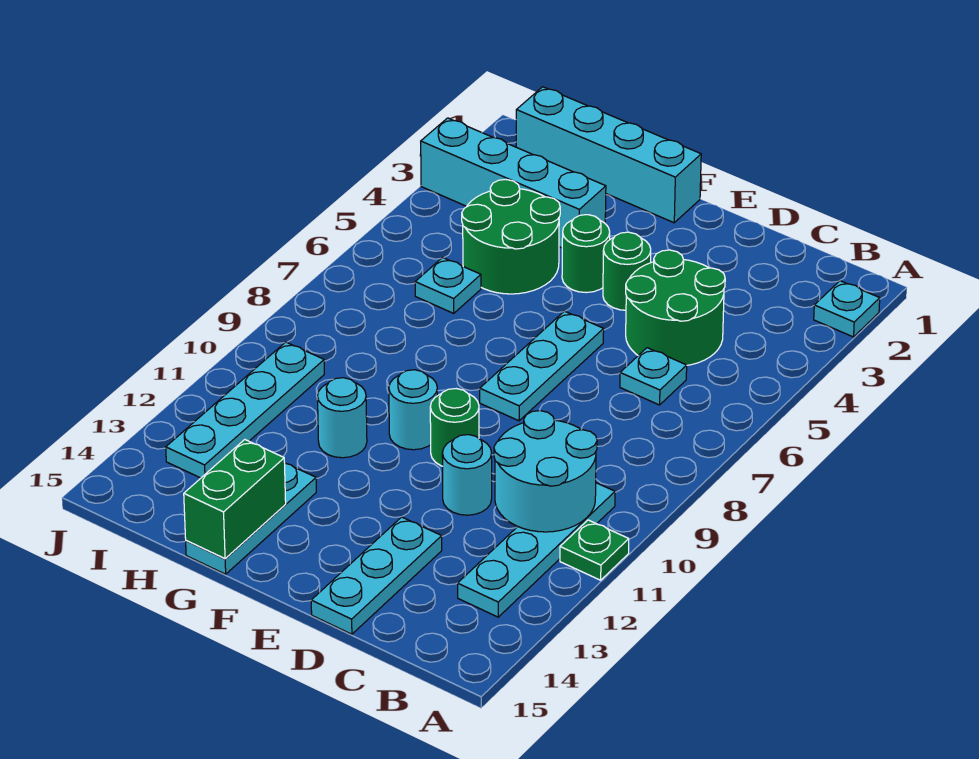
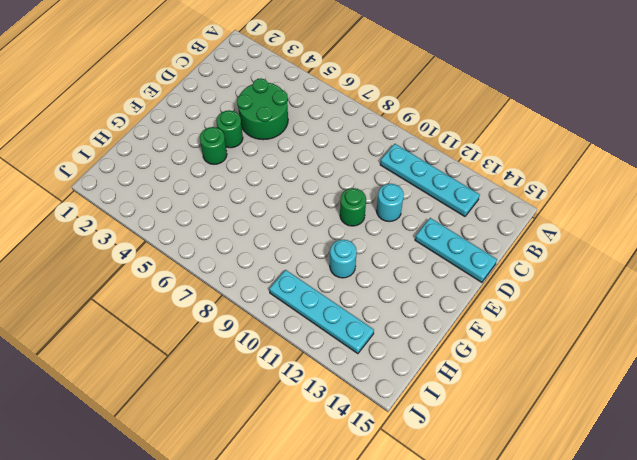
none -> cyan plate A2 level 1
none -> green plate A11 level 1
none -> cyan plate C6 level 1

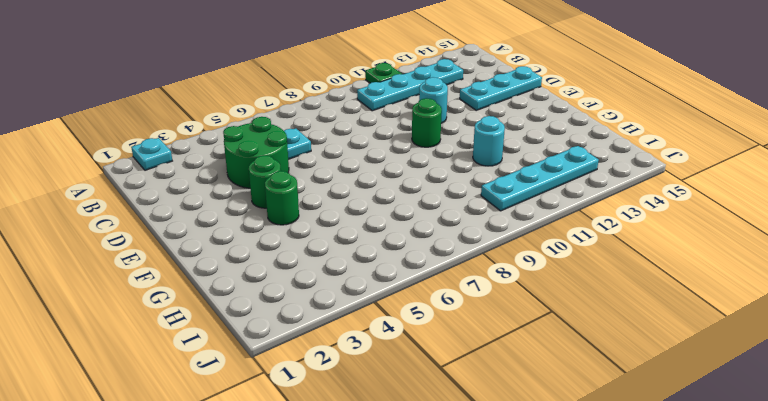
none -> cyan plate E6:E8 level 1
none -> cyan brick F1:I1 level 1
none -> cyan round brick F10 level 1

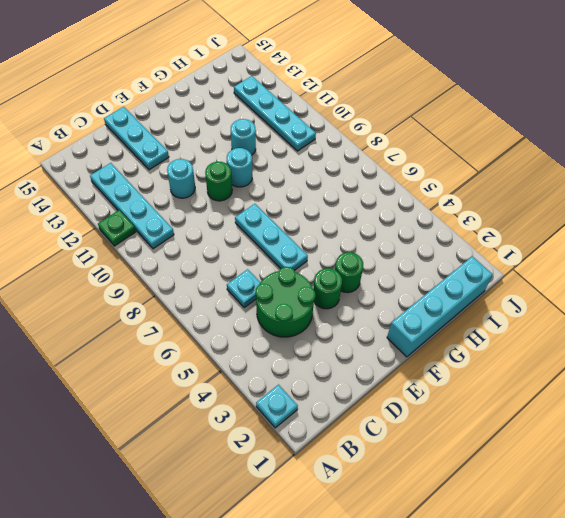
none -> cyan brick G3:J3 level 1
none -> green round brick G4:H5 level 1
none -> cyan plate G13:G15 level 1

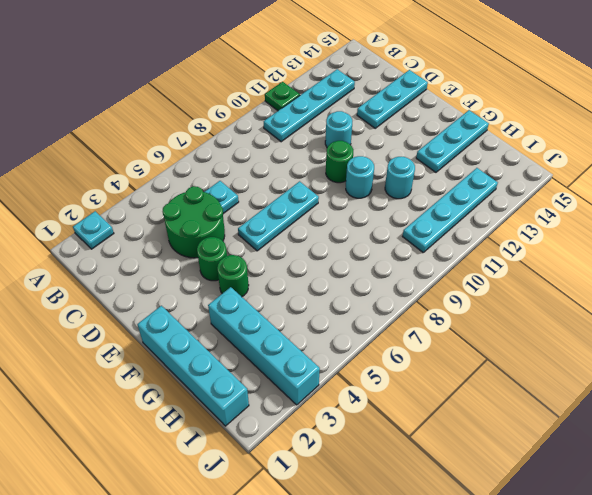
none -> green round brick G4:H5 level 1
none -> cyan plate H6 level 1
none -> cyan round brick B10:C11 level 2

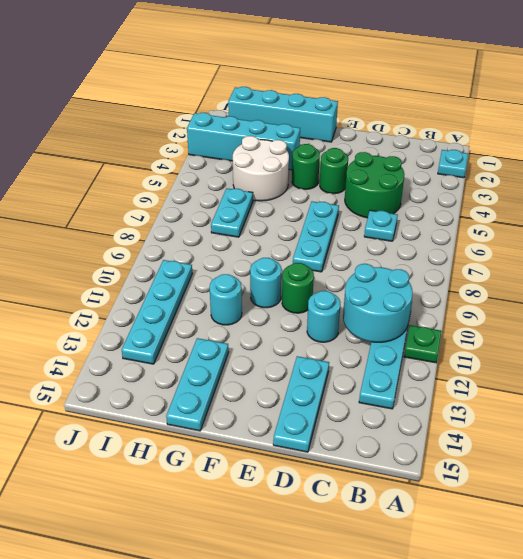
white round brick G4:H5 level 1 -> green round brick G4:H5 level 1
cyan plate H6:H7 level 1 -> cyan plate H6 level 1
none -> green brick G14:G15 level 2

